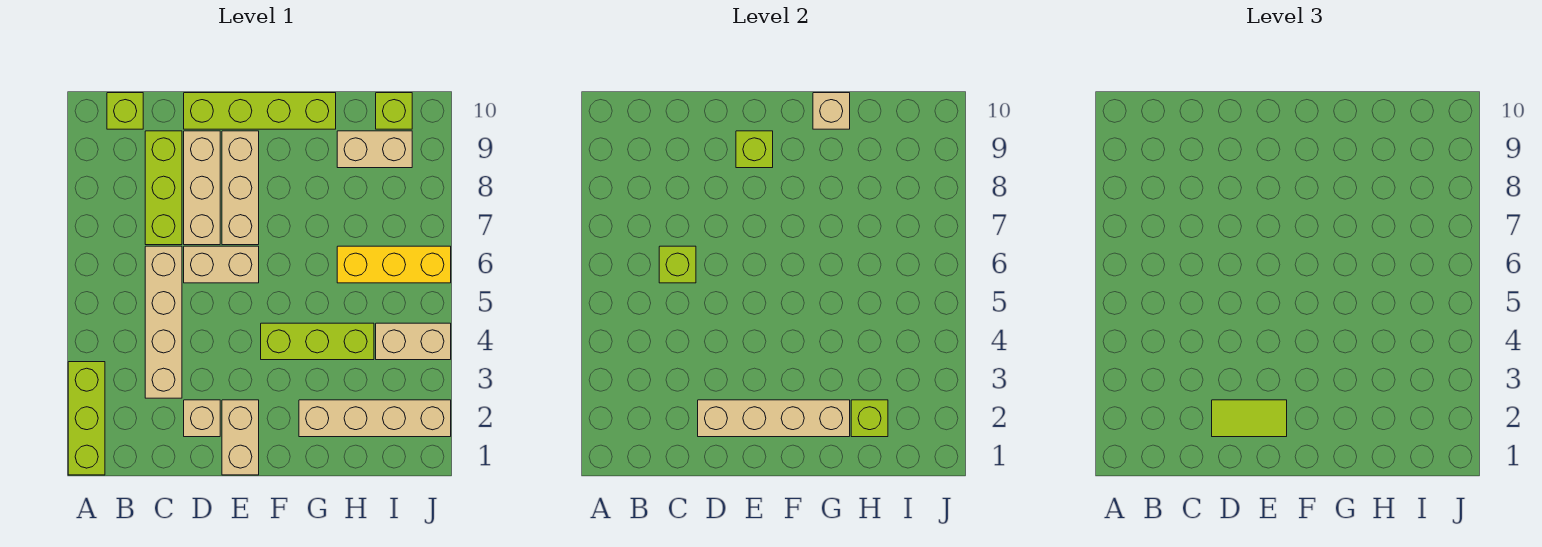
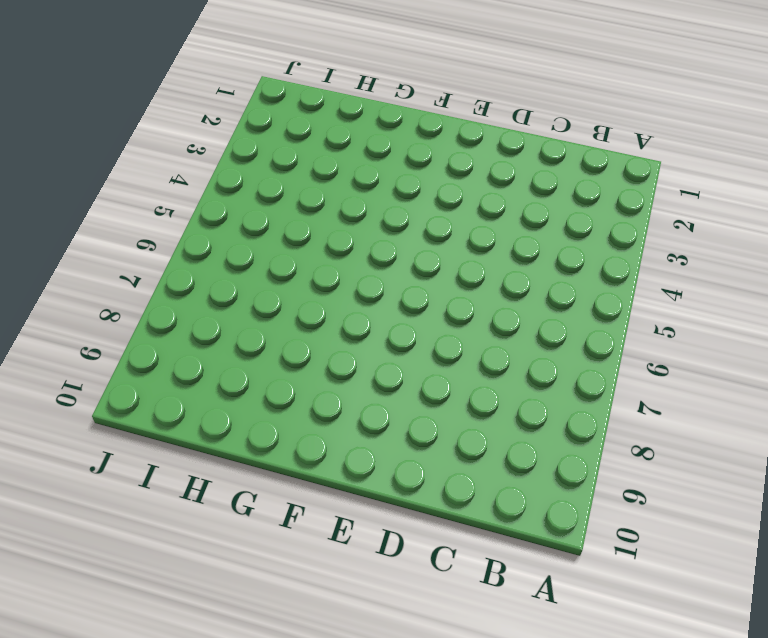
none -> lime brick A1:A3 level 1
none -> lime brick B10 level 1
none -> tan brick C3:C6 level 1

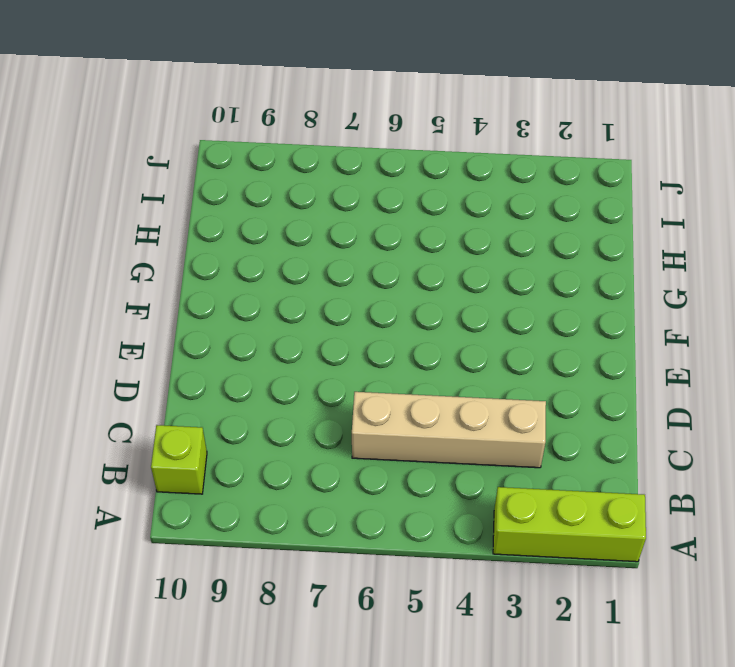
none -> lime brick C7:C9 level 1
none -> tan brick D2 level 1
none -> tan brick D6:E6 level 1

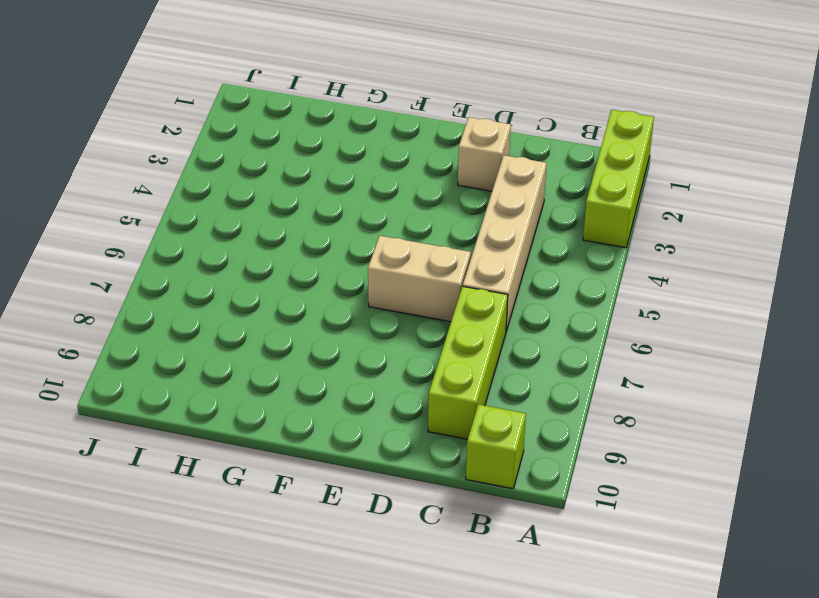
none -> tan brick D7:D9 level 1
none -> lime brick D10:G10 level 1
none -> tan brick E1:E2 level 1

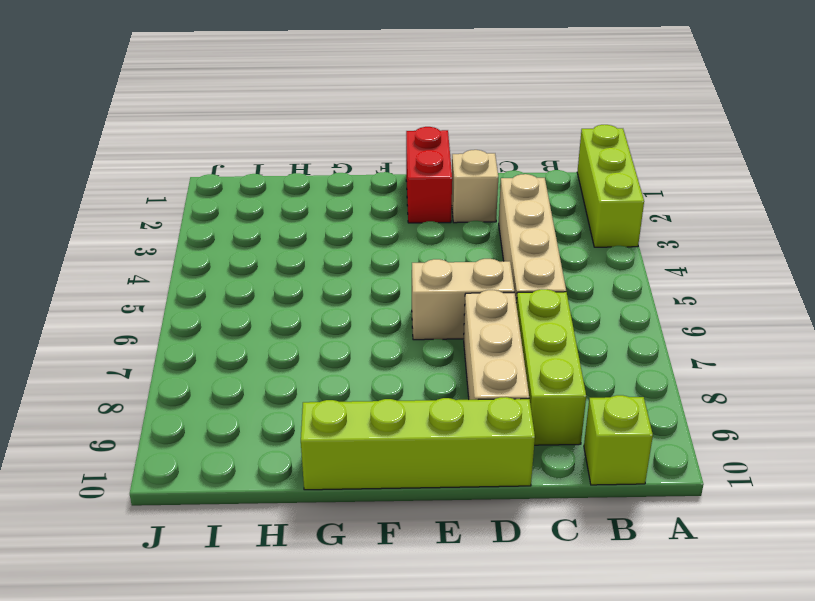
red brick E1:E2 level 1 -> tan brick E1:E2 level 1
none -> tan brick E7:E9 level 1
none -> lime brick F4:H4 level 1
none -> tan brick G2:J2 level 1

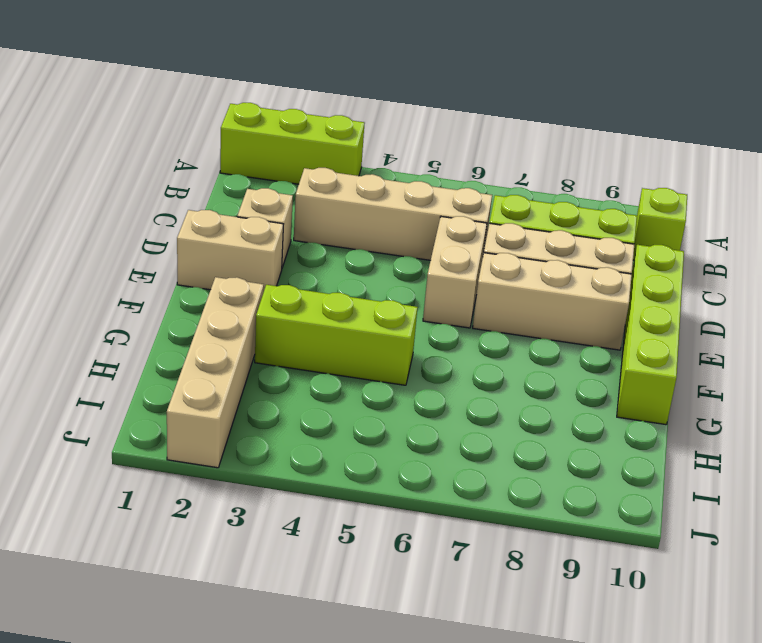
lime brick G3:G5 level 1 -> lime brick F4:H4 level 1
none -> yellow brick H6:J6 level 1
none -> tan brick H9:I9 level 1
none -> tan brick I4:J4 level 1

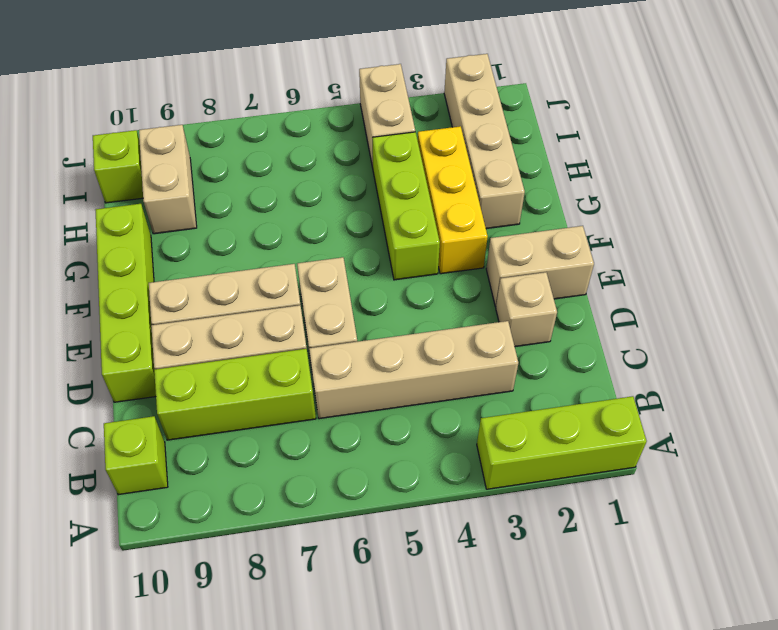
yellow brick F3:H3 level 1 -> yellow brick H6:J6 level 1
none -> lime brick C6 level 2
none -> tan brick D2:G2 level 2
none -> lime brick E9 level 2

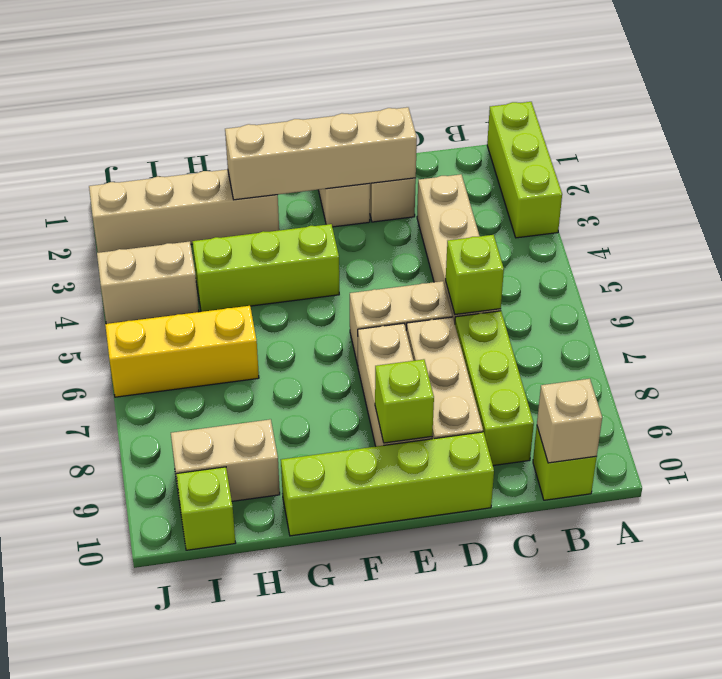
tan brick B10 level 2 -> tan brick G10 level 2
none -> lime brick H2 level 2
none -> lime tile D2:E2 level 3

